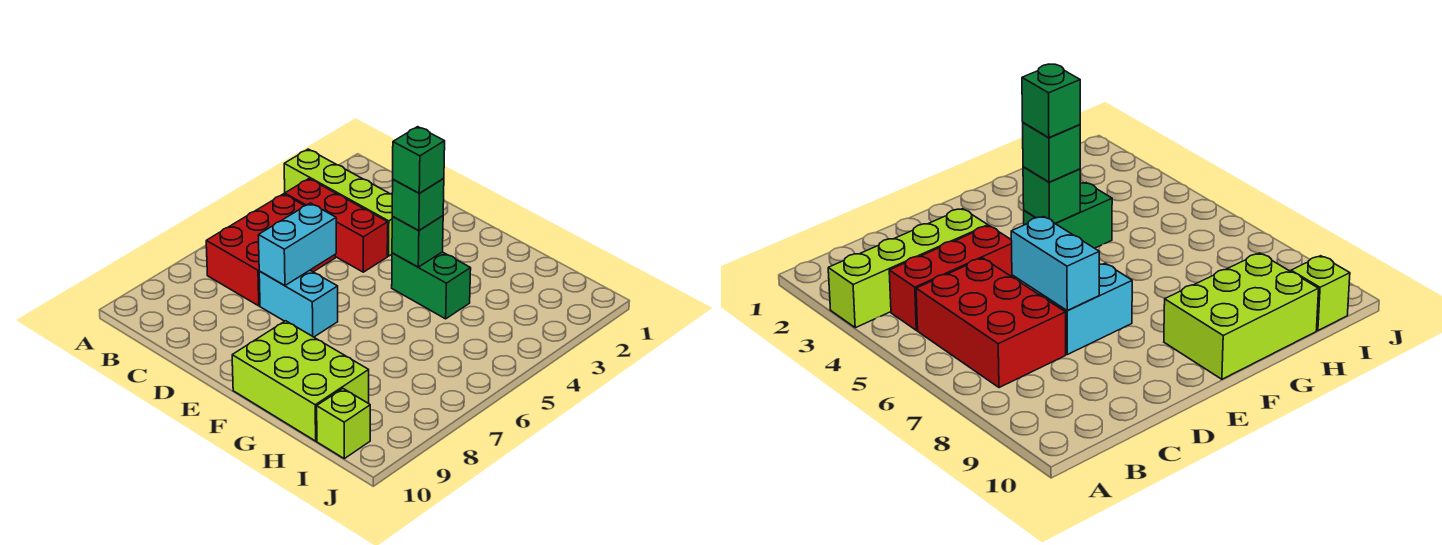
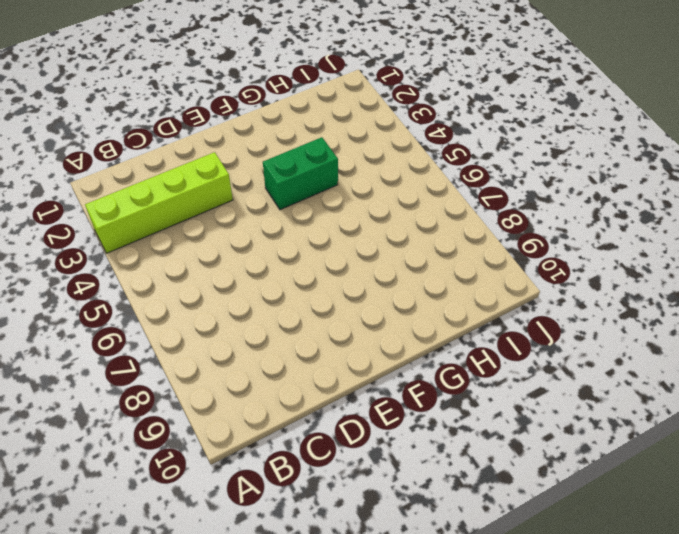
none -> red brick B4:D4 level 1
none -> red brick B5:C7 level 1

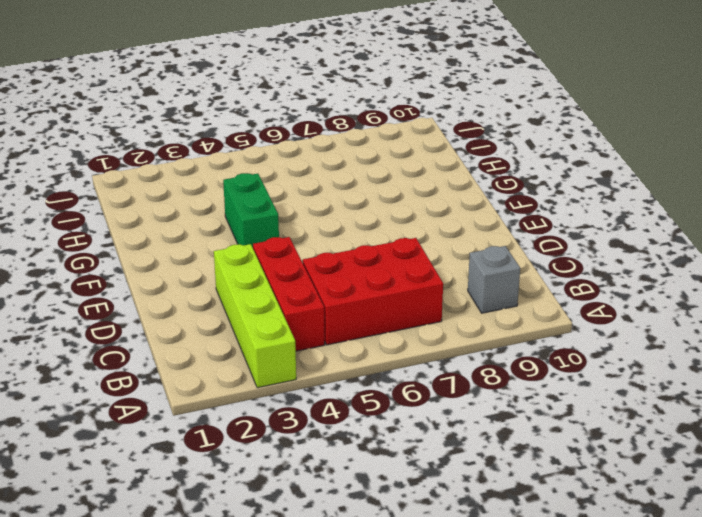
grey brick B9 level 1 -> none
none -> cyan brick D7:E7 level 1
none -> lime brick F9:H10 level 1

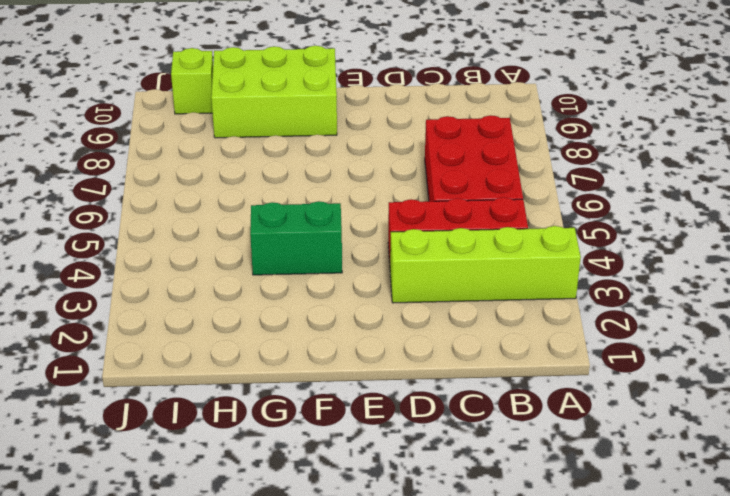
none -> cyan brick D7:E7 level 1
none -> cyan brick D6:D7 level 2

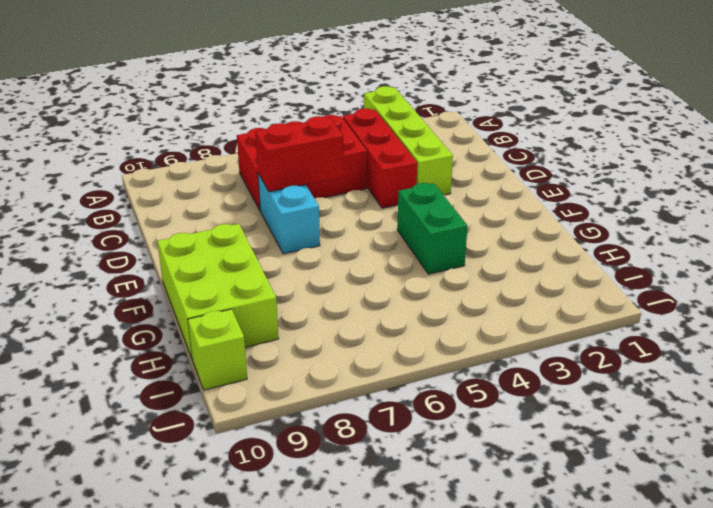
red brick D6:D7 level 2 -> cyan brick D6:D7 level 2
none -> green brick F4 level 2
none -> green brick F4 level 3

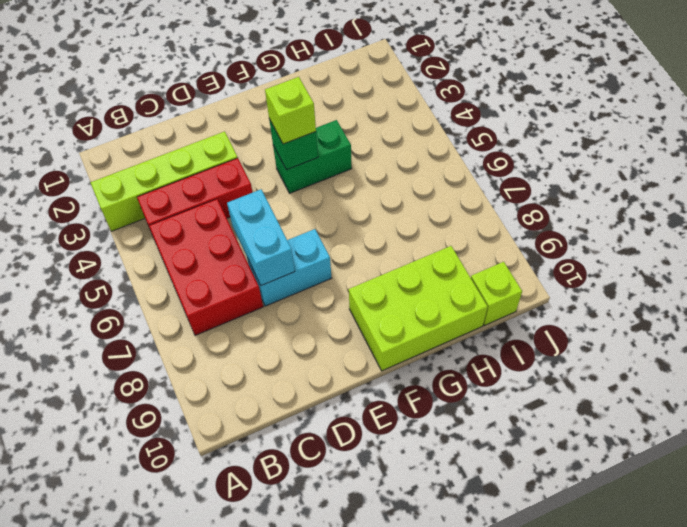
lime brick F4 level 3 -> green brick F4 level 3
none -> green brick F4 level 4

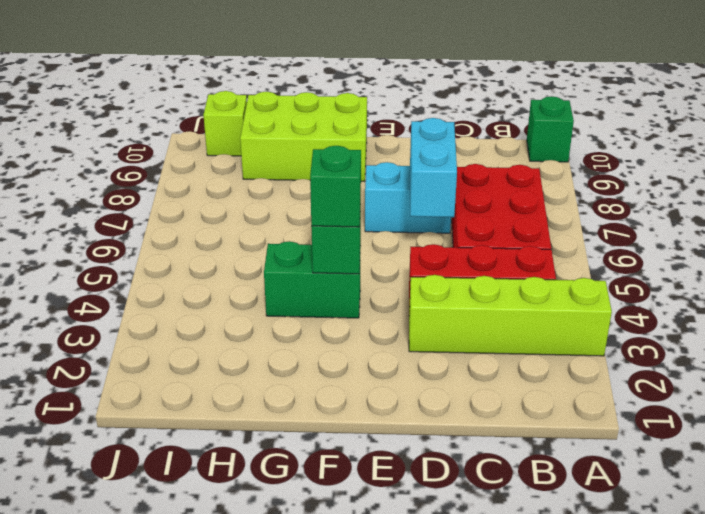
green brick A10 level 1 -> green brick F4 level 4

